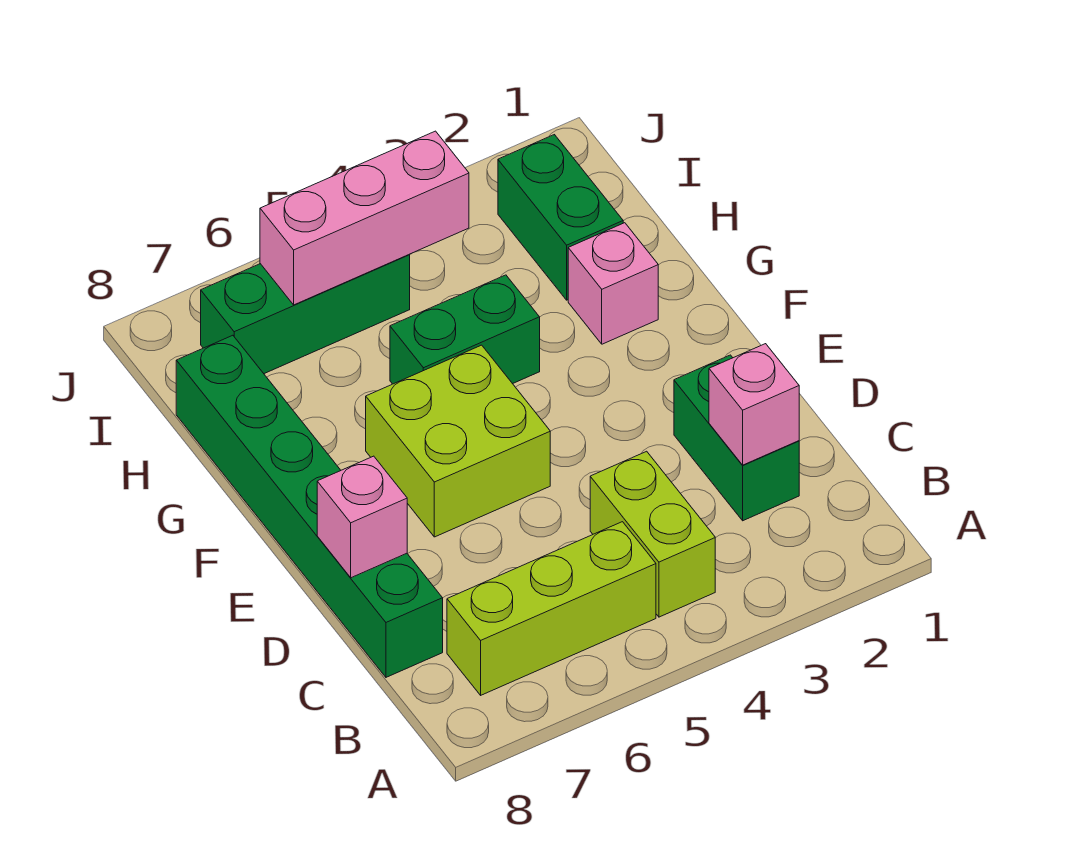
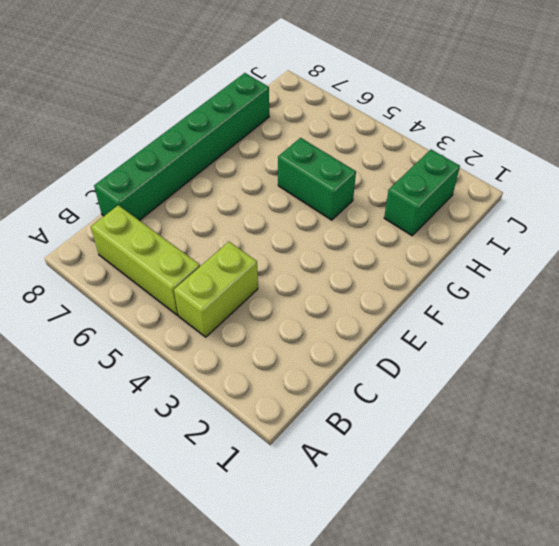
none -> green brick C2:D2 level 1
none -> lime brick E5:F6 level 1
none -> pink brick G2 level 1

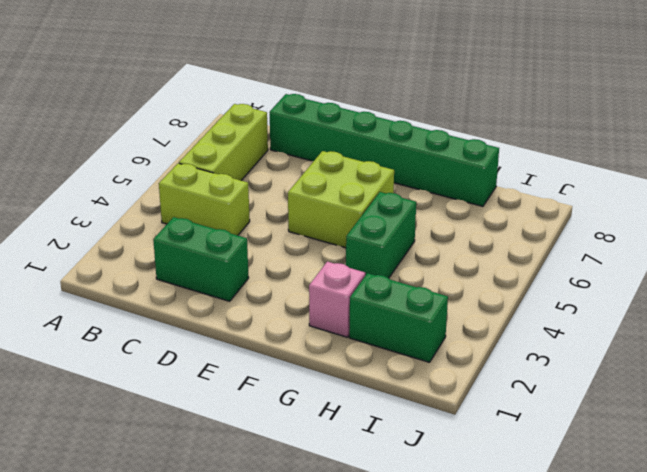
none -> green brick I5:I7 level 1
none -> pink brick C2 level 2
none -> pink brick D8 level 2

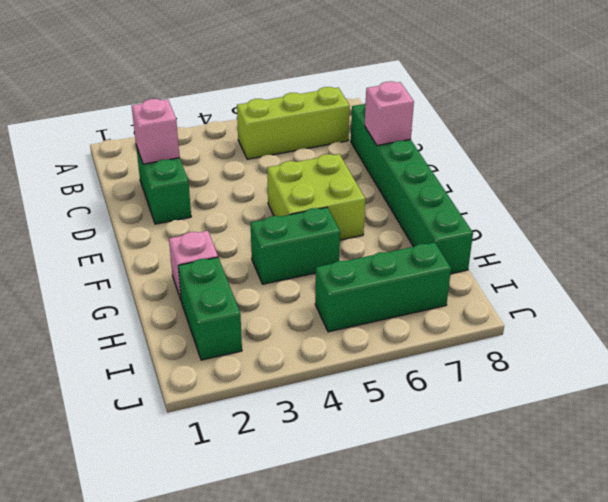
none -> lime brick B4:C4 level 1
none -> pink brick I4:I6 level 2

